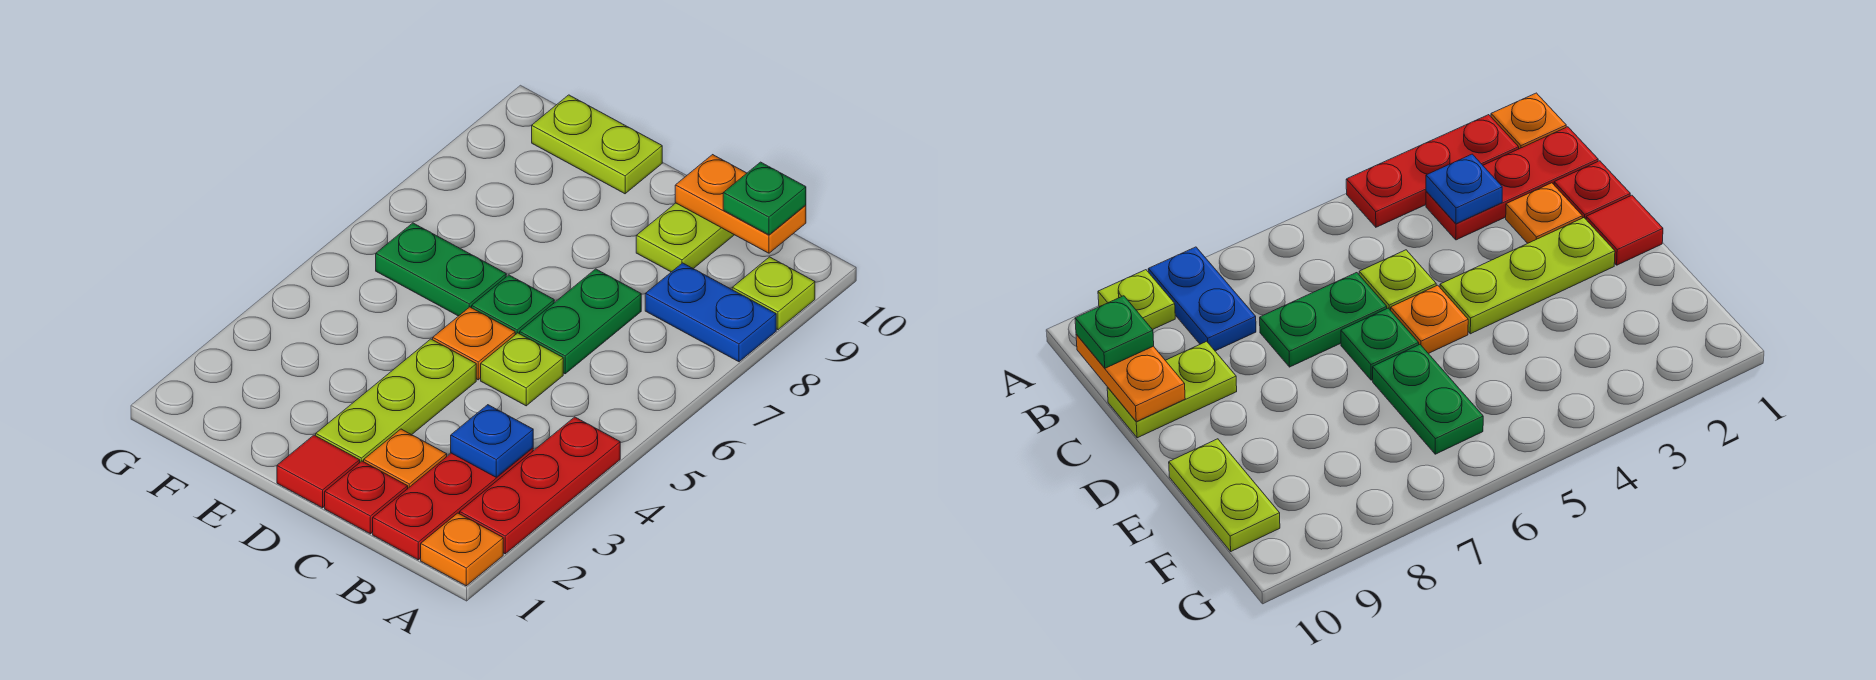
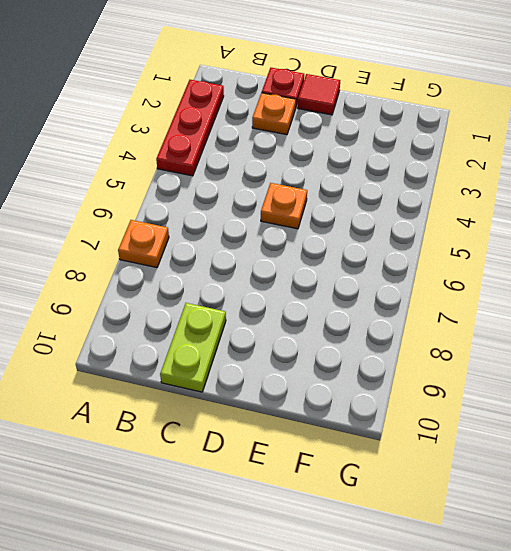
orange plate A7 level 1 -> orange plate A1 level 1
none -> blue plate A8:B8 level 1
none -> lime plate A9 level 1
none -> red plate B1:B3 level 1

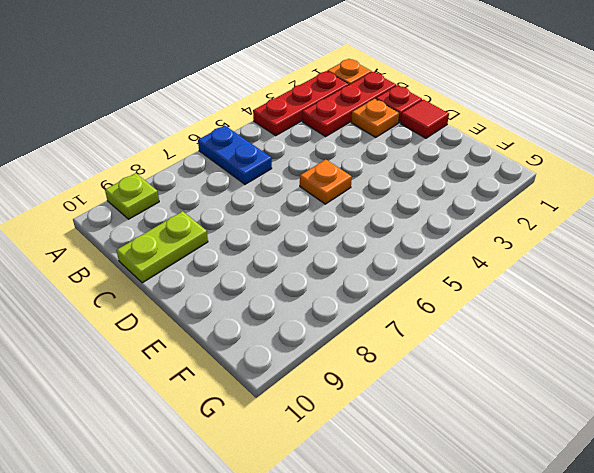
blue plate A6:B6 level 1 -> blue plate A8:B8 level 1
none -> lime plate C5 level 1
none -> green plate C6:C7 level 1
none -> lime plate D2:D4 level 1

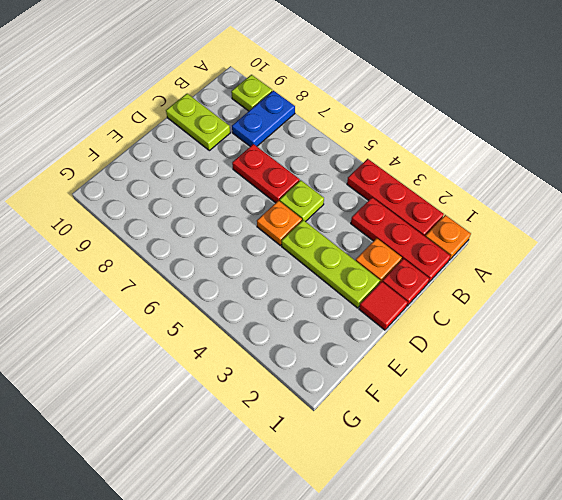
red plate C6:C7 level 1 -> green plate C6:C7 level 1
none -> green plate D6 level 1
none -> green plate E6:F6 level 1
none -> lime plate E10:F10 level 1

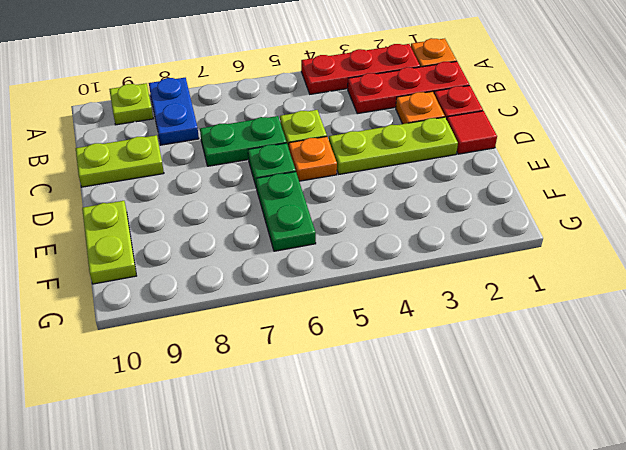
none -> blue plate B3 level 2
none -> orange plate B10:C10 level 2
none -> green plate B10 level 3

